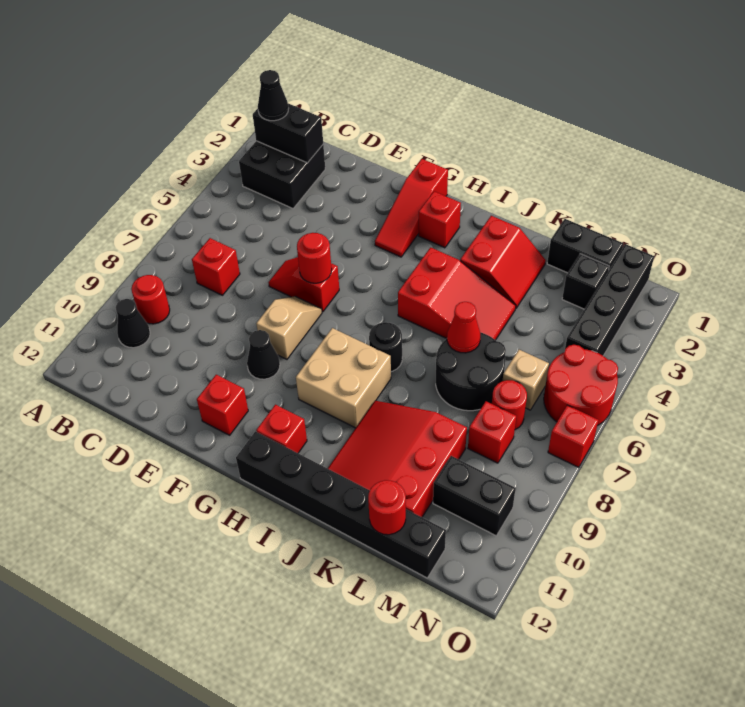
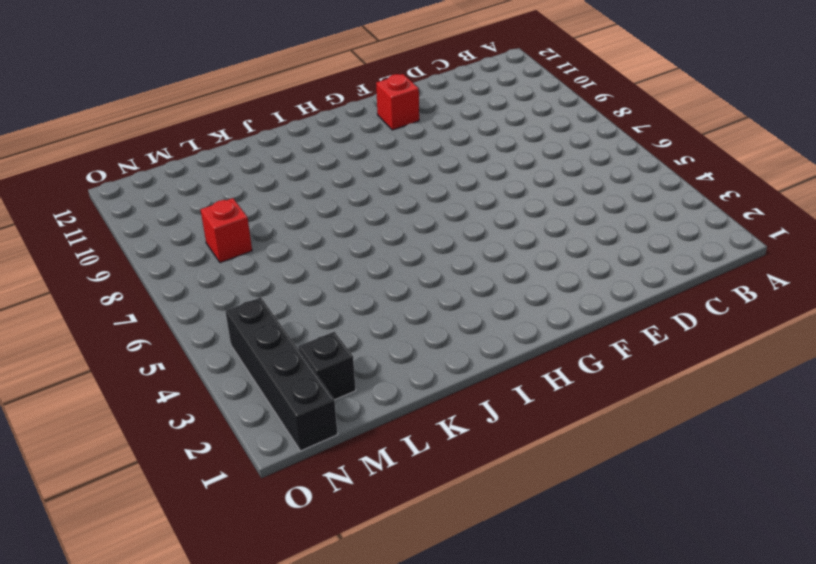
none -> black brick B2:C3 level 1
none -> red round brick B9 level 1
none -> black cone B10 level 1
none -> red brick C7 level 1

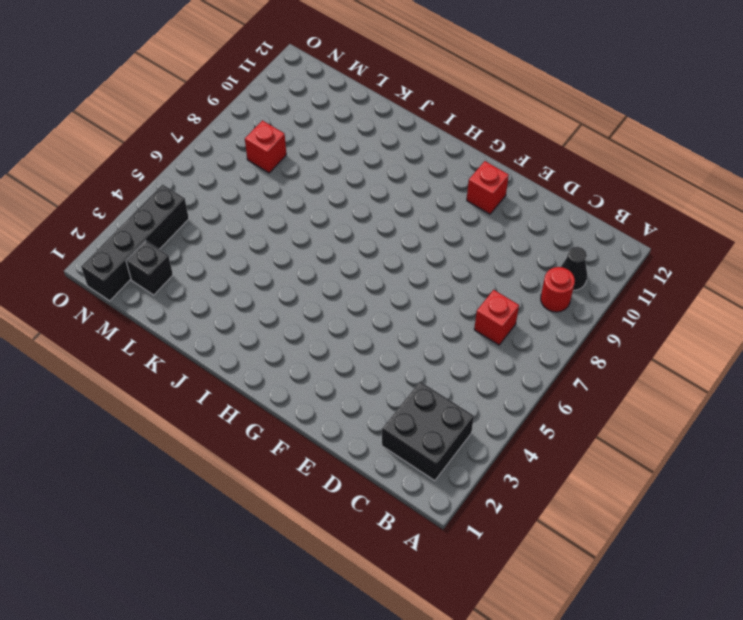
none -> red slope E6:F6 level 1 top F
none -> tan slope F7:F8 level 1 top 8
none -> black cone F9 level 1
none -> red slope G1:G3 level 1 top 1

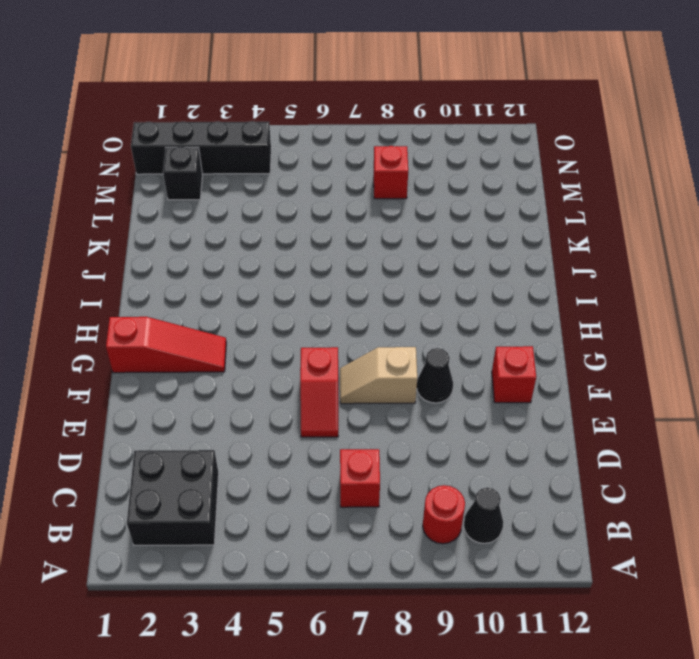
none -> red brick H2 level 1
none -> tan brick H8:I9 level 1
none -> red brick H11 level 1
none -> black brick H12:M12 level 1

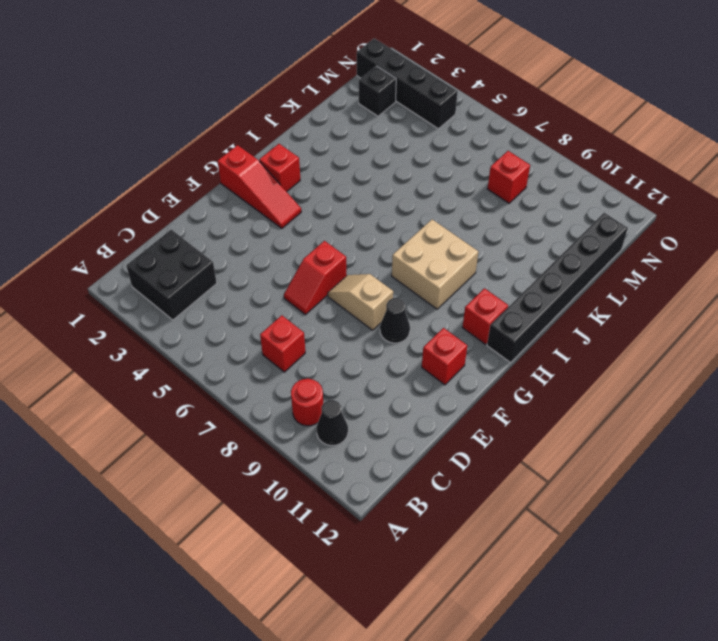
none -> red slope I4:K5 level 1 top I
none -> black round brick I7 level 1
none -> red slope J2:K3 level 1 top J
none -> red slope J9:L11 level 1 top L

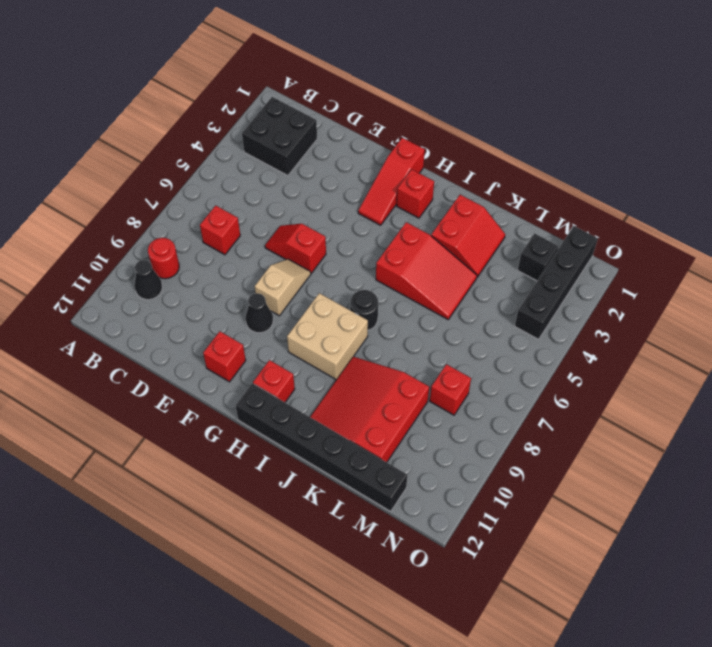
none -> black round brick K6:L7 level 1
none -> black brick L1:M1 level 1
none -> tan brick M6 level 1
none -> red round brick M7 level 1

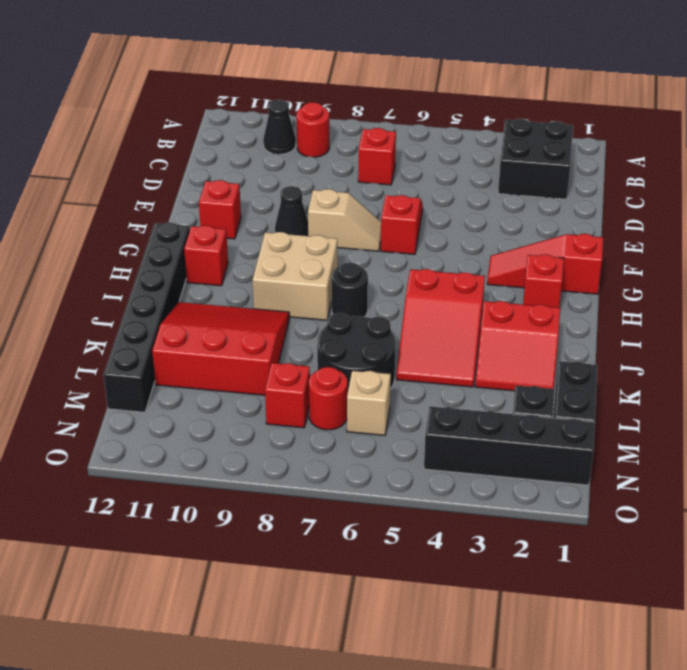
none -> black brick M10:N10 level 1
none -> red round brick N5:O6 level 1
none -> red brick O7 level 1
none -> black brick B2:C2 level 2

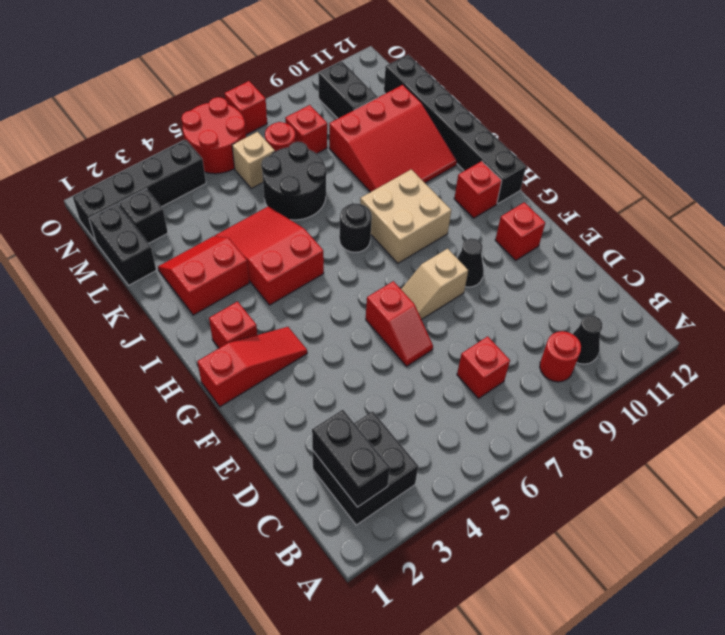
none -> red round brick F6 level 2
none -> red cone K6 level 2
none -> red round brick L12 level 2
none -> black cone B2 level 3

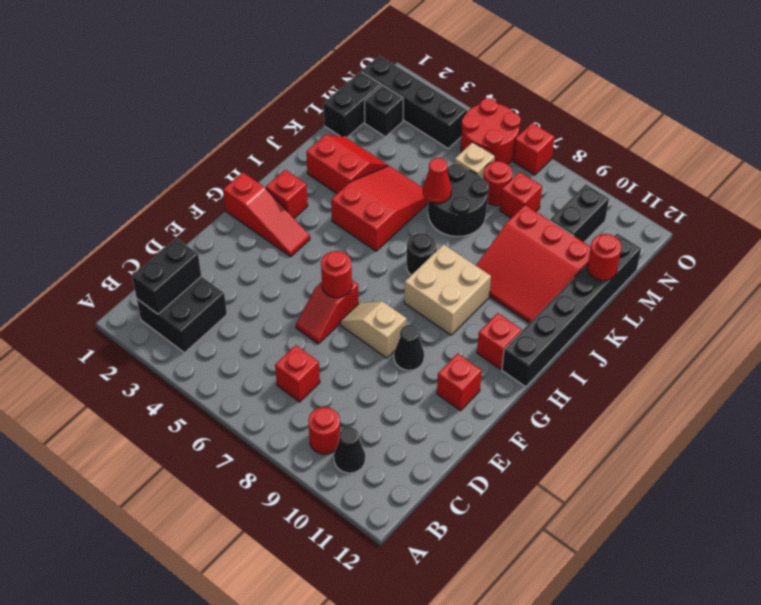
none -> black cone B2 level 3

